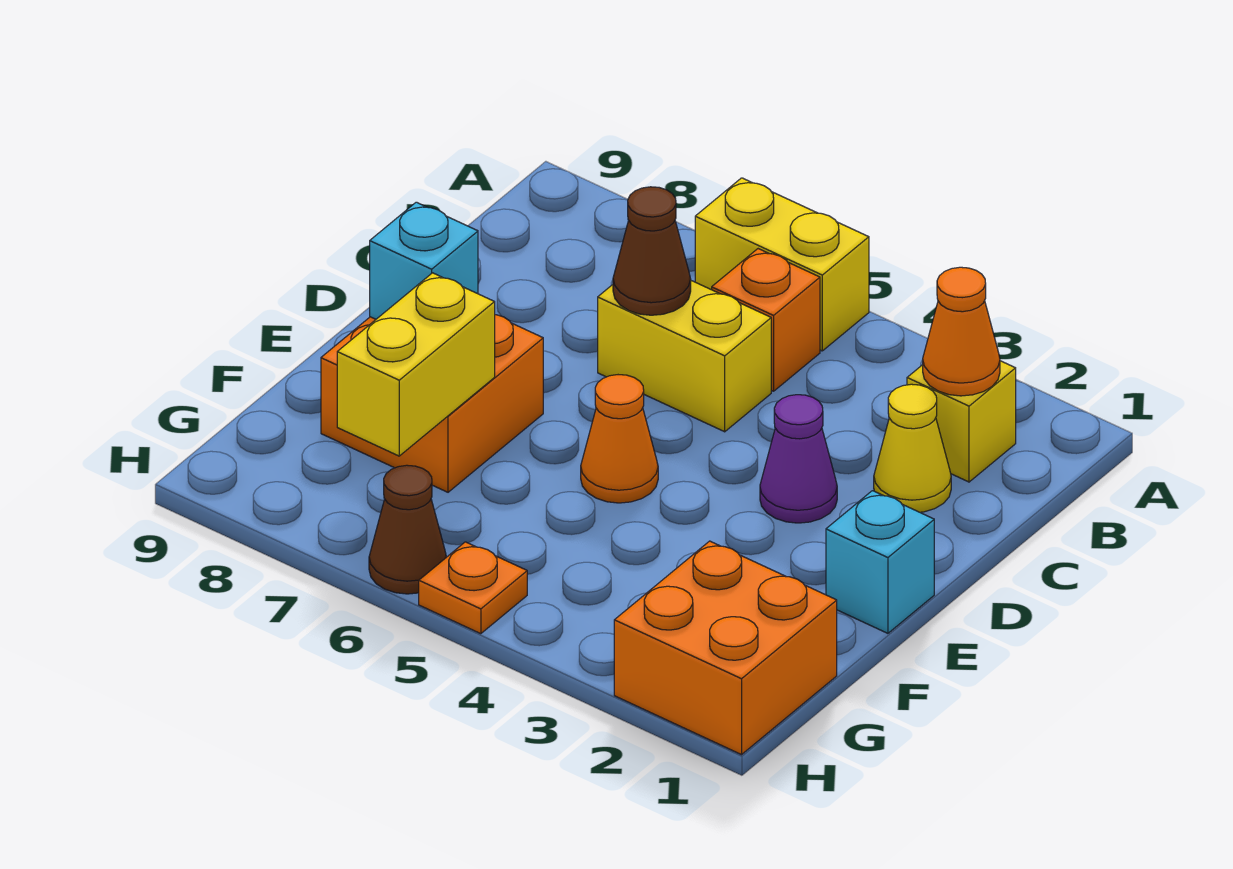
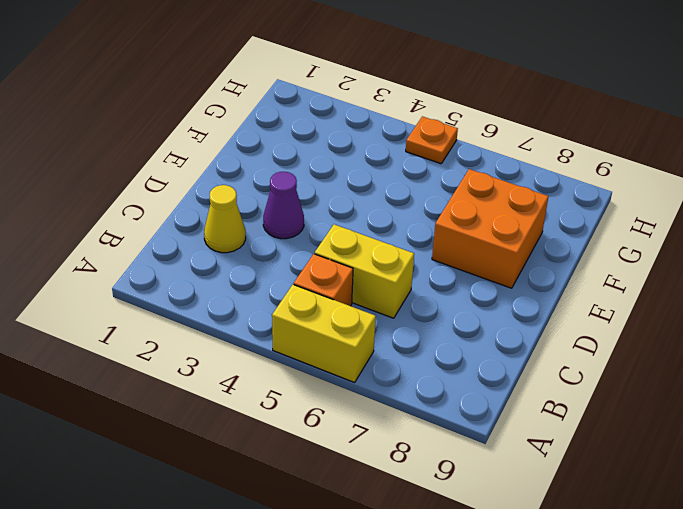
none -> yellow brick B2 level 1
none -> cyan brick E1 level 1
none -> orange cone E5 level 1

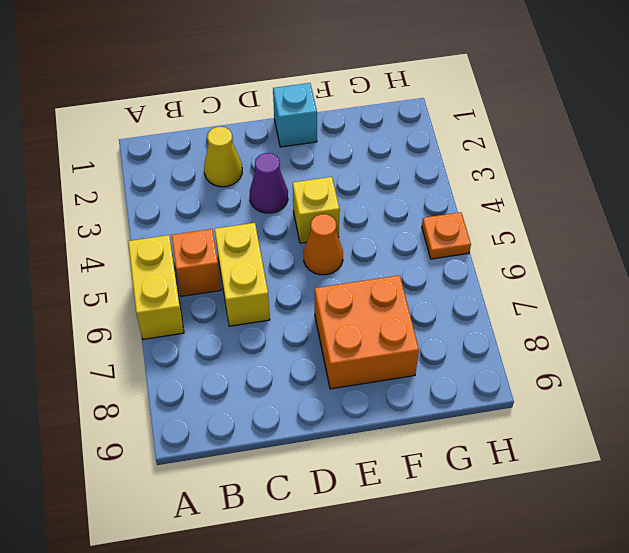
yellow brick E4 level 1 -> yellow brick B2 level 1
none -> orange brick G1:H2 level 1
none -> brown cone H6 level 1
none -> orange cone B2 level 2

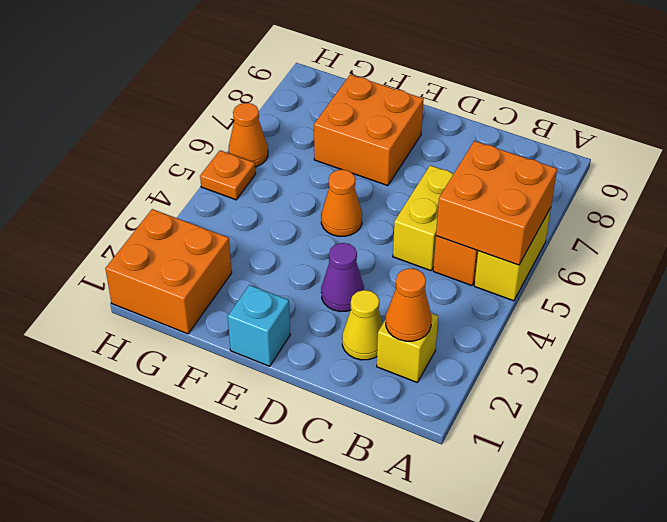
orange brick A5:B6 level 2 -> none
orange cone H6 level 1 -> brown cone H6 level 1
none -> brown cone C6 level 2
none -> cyan brick E8 level 2
none -> yellow brick F7:G7 level 2

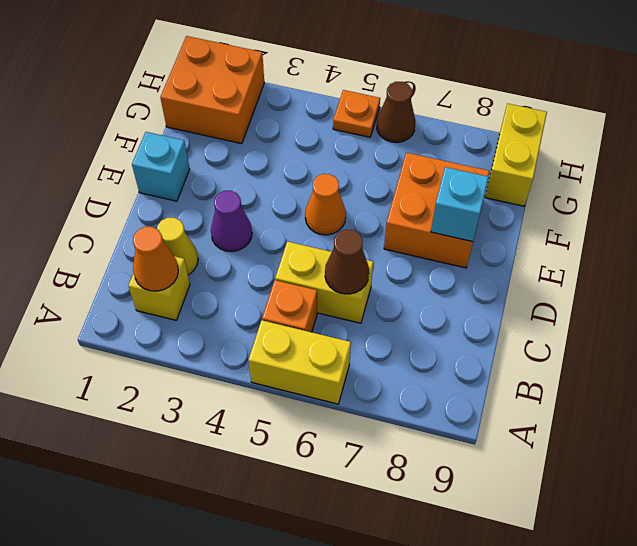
yellow brick G9:H9 level 1 -> yellow brick F7:G7 level 2

